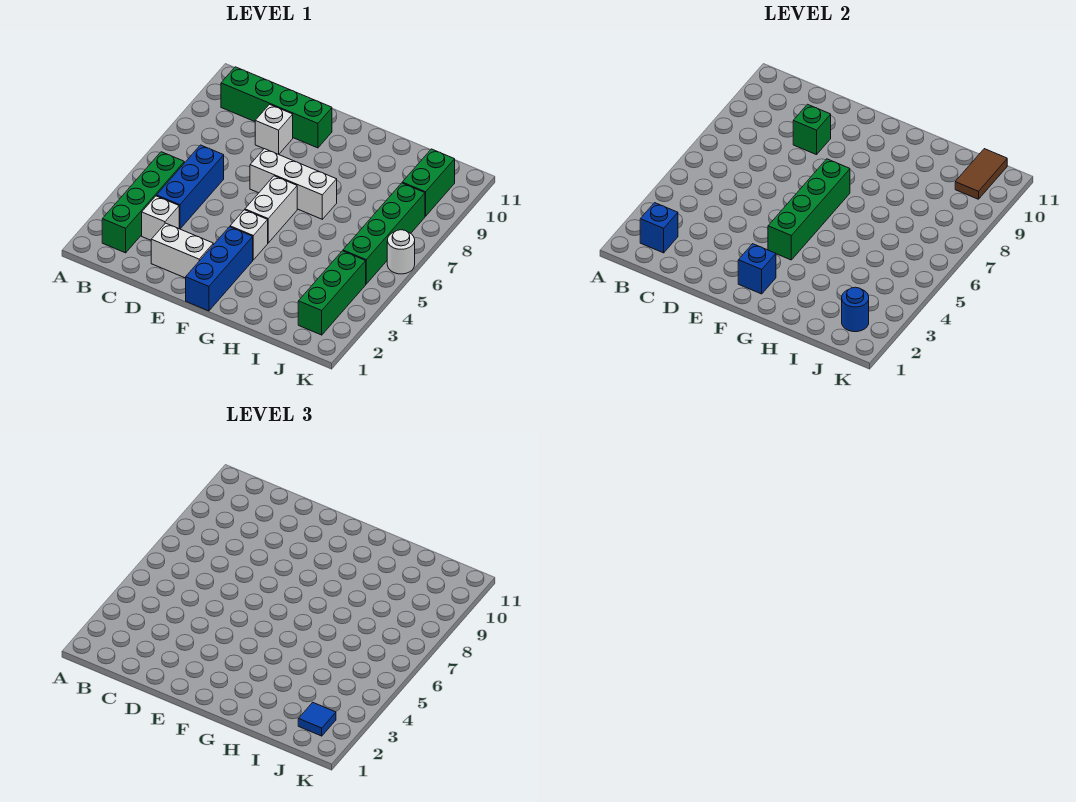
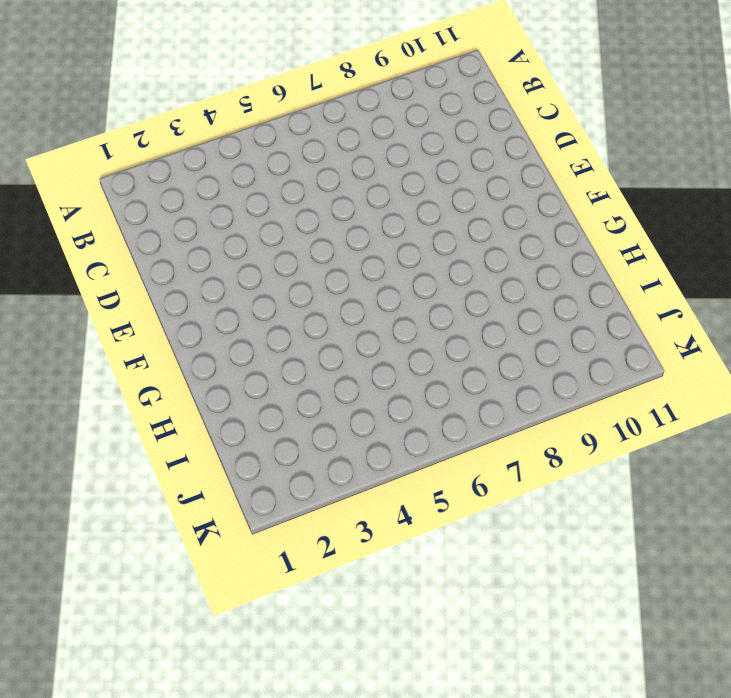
none -> green brick B2:B5 level 1
none -> green brick B10:E10 level 1
none -> white brick C3 level 1

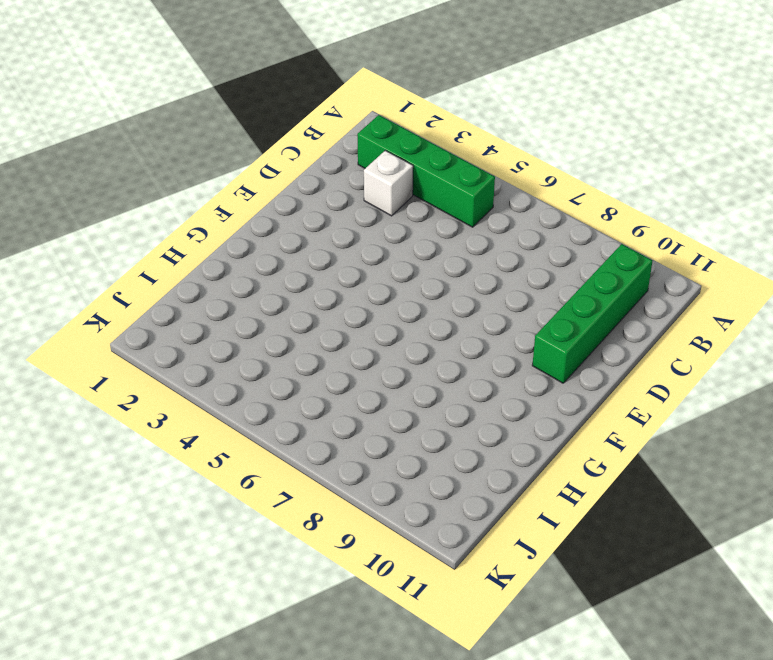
none -> blue brick C4:C6 level 1
none -> white brick D2:E2 level 1
none -> white brick D9 level 1

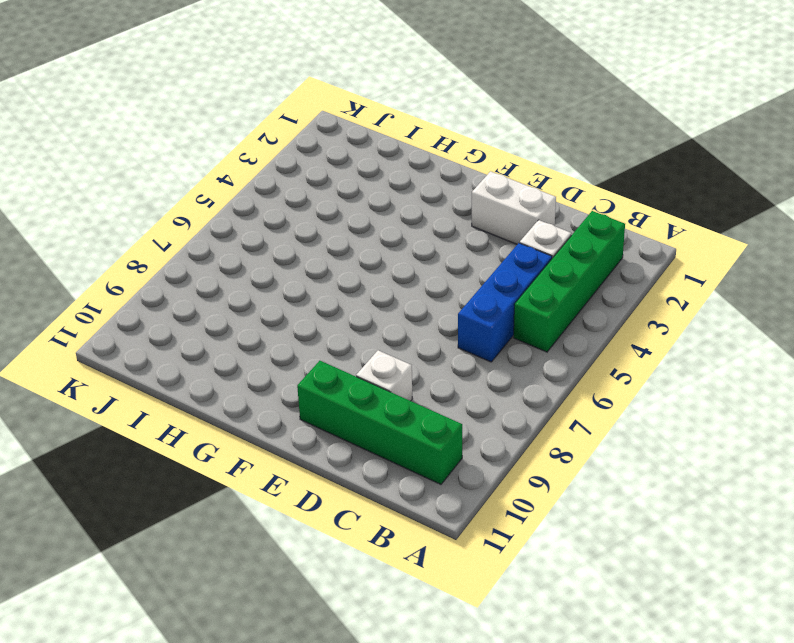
none -> white brick E7:G7 level 1
none -> blue brick F1:F3 level 1
none -> white brick F4 level 1

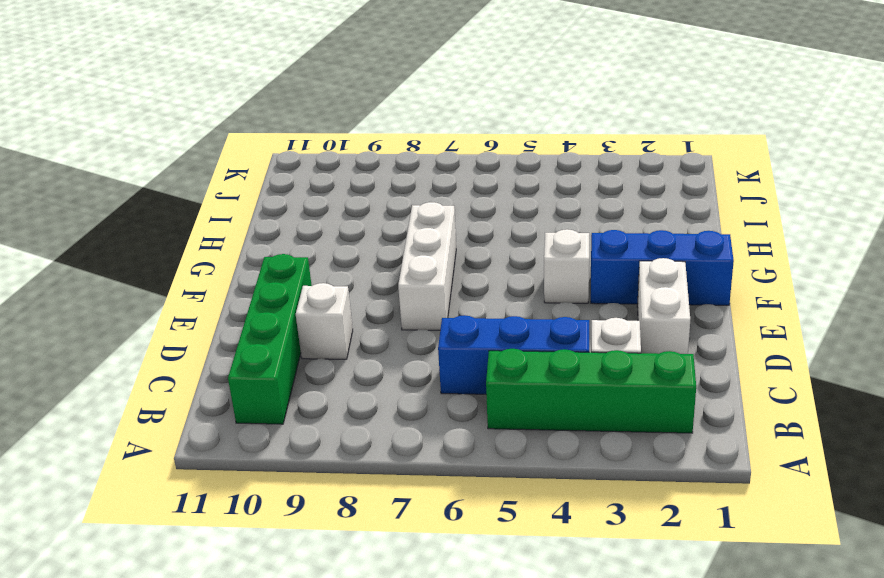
none -> white brick F5:F6 level 1
none -> green brick J2:J4 level 1
none -> green brick J5:J8 level 1

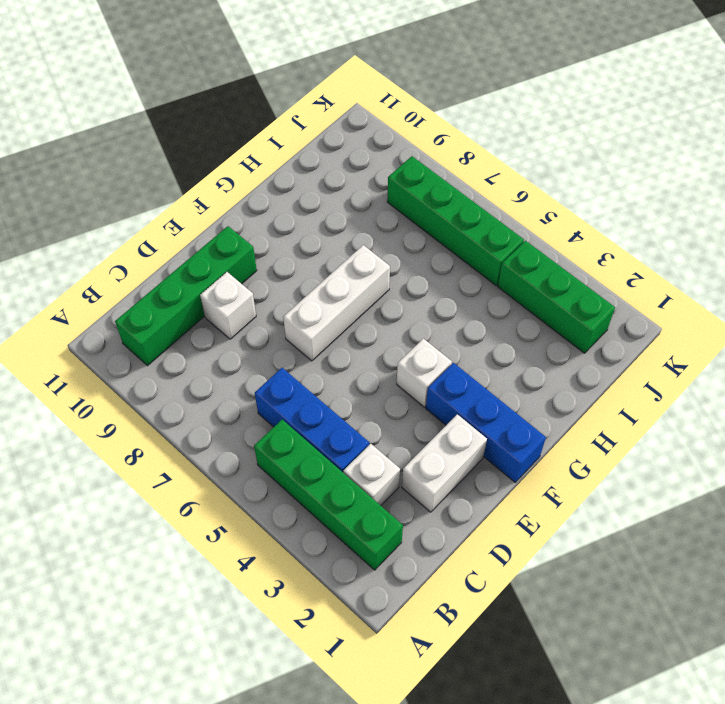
none -> white brick F5:F6 level 1
none -> green brick J9:J10 level 1
none -> white round brick K6 level 1

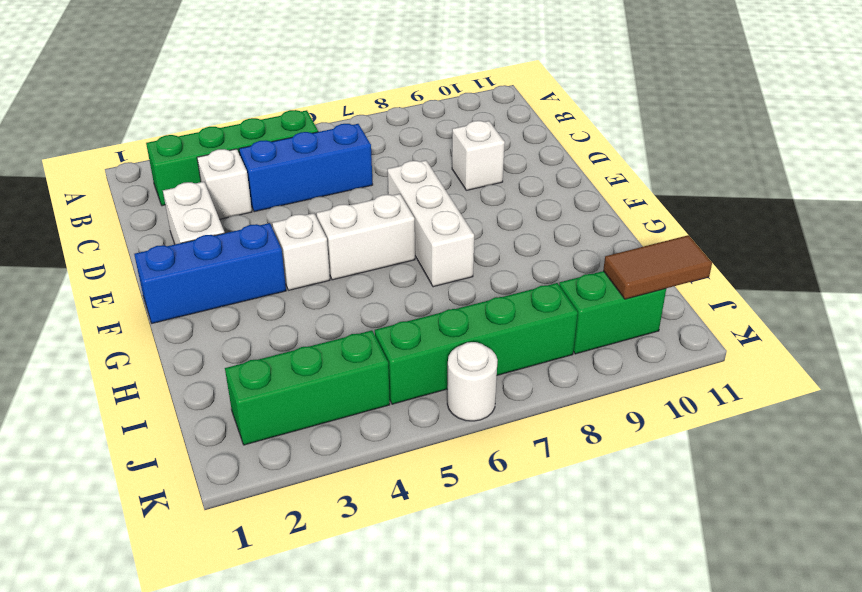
none -> green brick B10:E10 level 1
none -> blue brick B2 level 2
none -> green brick D9 level 2

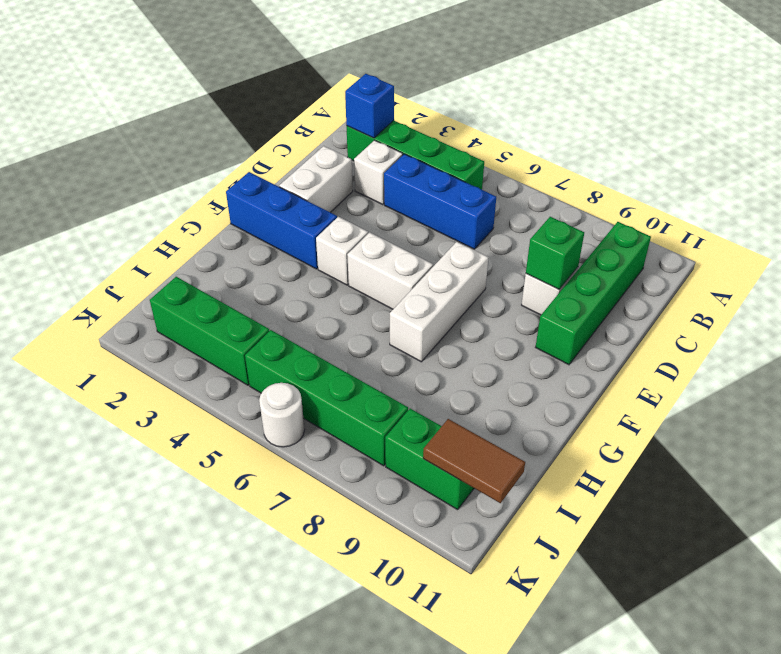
none -> blue brick F2 level 2
none -> green brick F4:F7 level 2
none -> blue round brick J2 level 2

